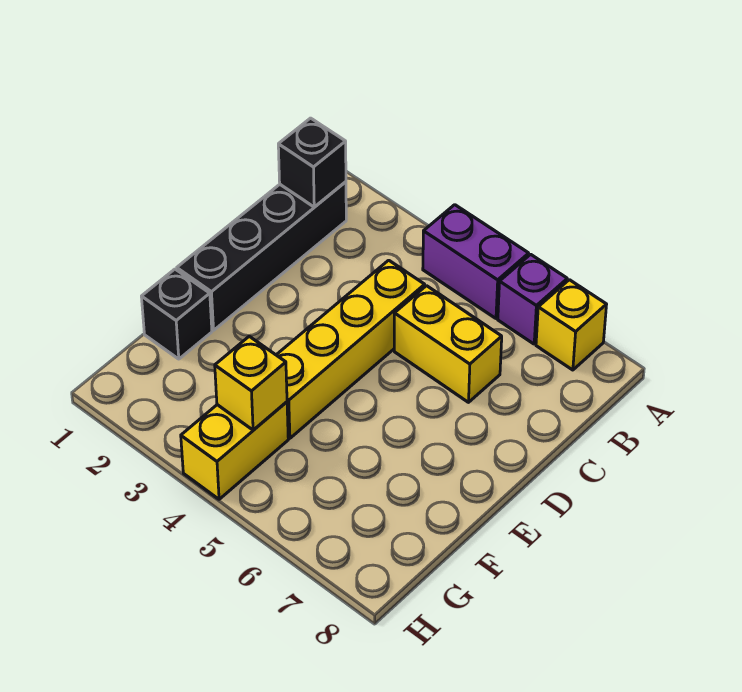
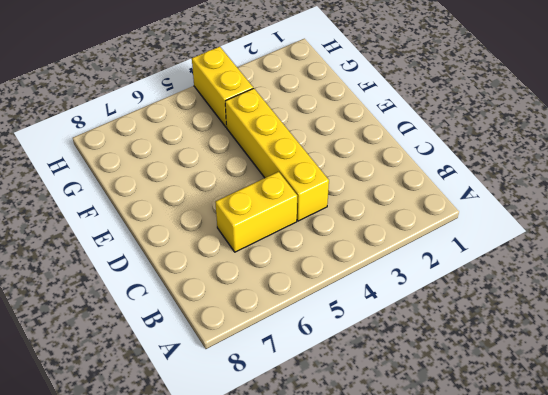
none -> purple brick A4:A5 level 1
none -> purple brick A6 level 1

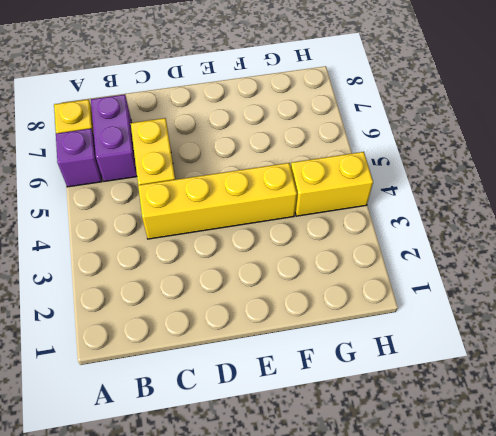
purple brick B6:B7 level 1 -> purple brick A4:A5 level 1
none -> black brick B1:E1 level 1
none -> black brick F1 level 1

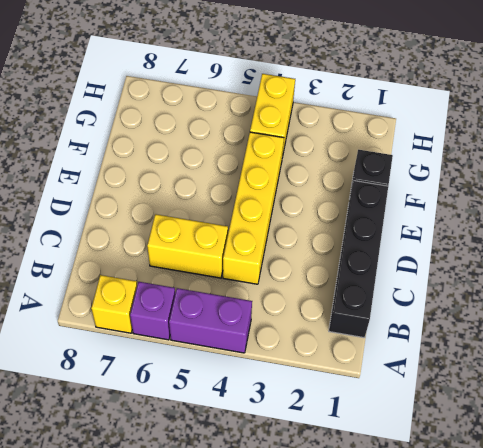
none -> black brick B1 level 2
none -> yellow brick G4 level 2

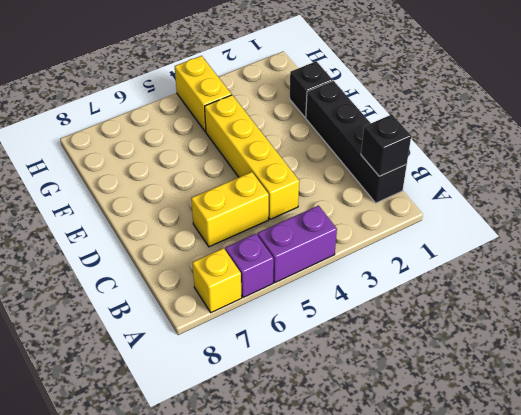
none -> yellow brick G4 level 2

